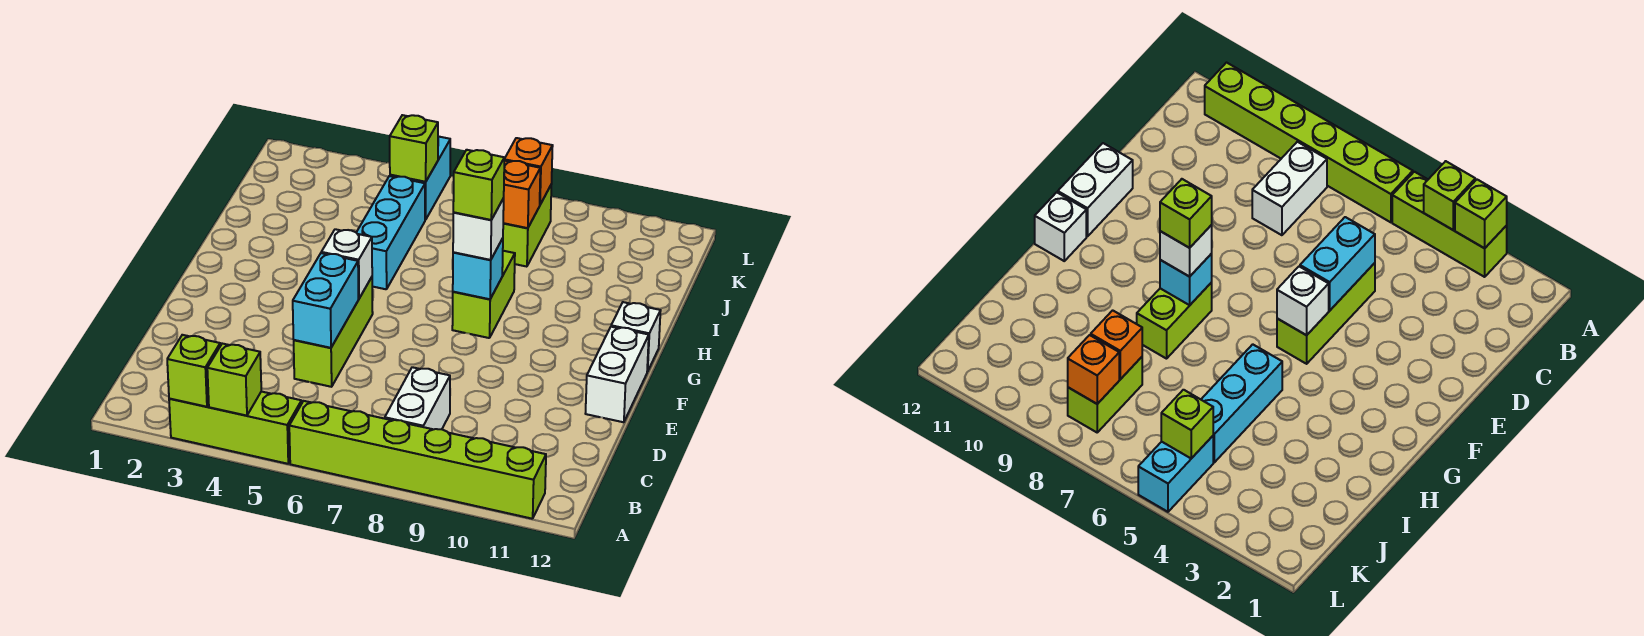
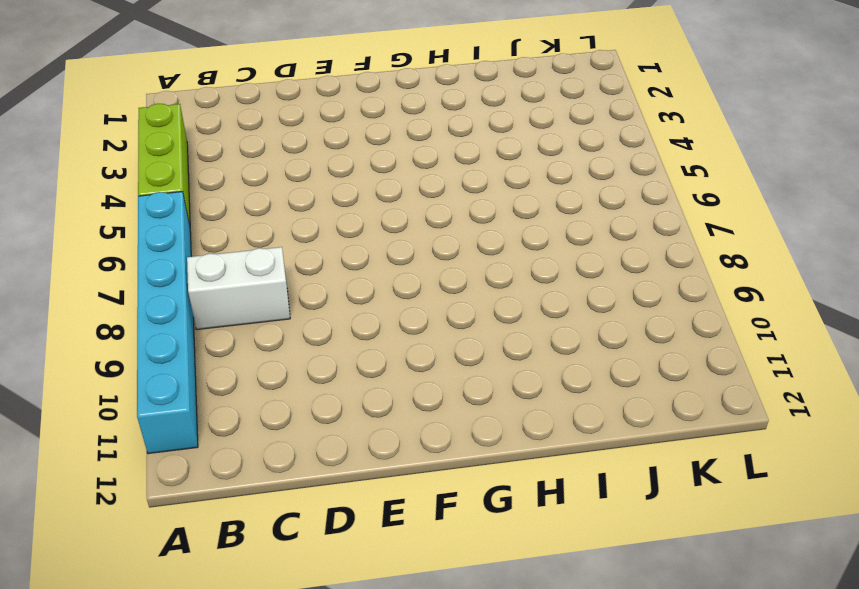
cyan brick A6:A11 level 1 -> lime brick A6:A11 level 1
none -> lime brick D5:F5 level 1
none -> white brick E12:F12 level 1
none -> lime brick G8:H8 level 1

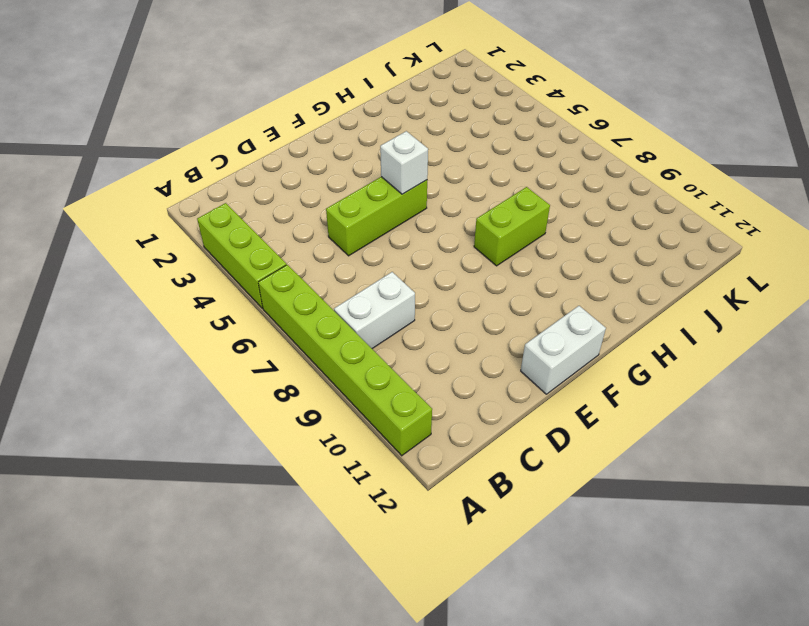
none -> white brick G12 level 1
none -> cyan brick H5:J5 level 1
none -> lime brick J8:K8 level 1

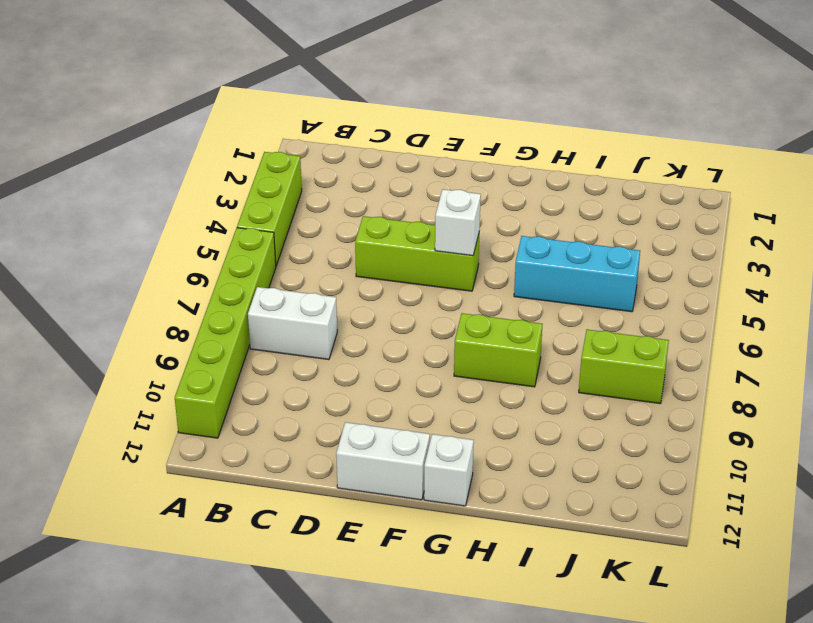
none -> cyan brick K5:L5 level 1
none -> lime brick A3 level 2
none -> lime brick A4 level 2

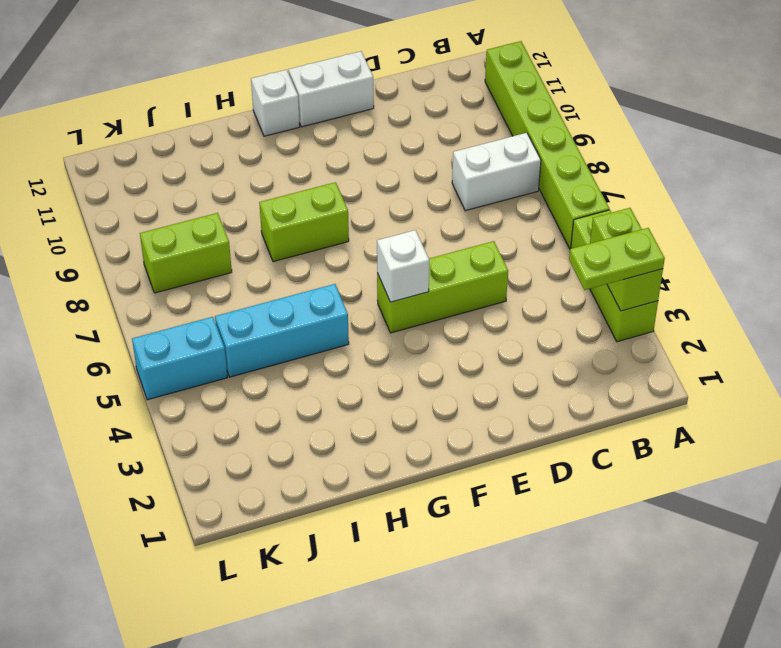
lime plate A3:B3 level 3 -> none
none -> cyan brick D5:E5 level 2
none -> cyan brick G8 level 2
none -> orange brick J8 level 2

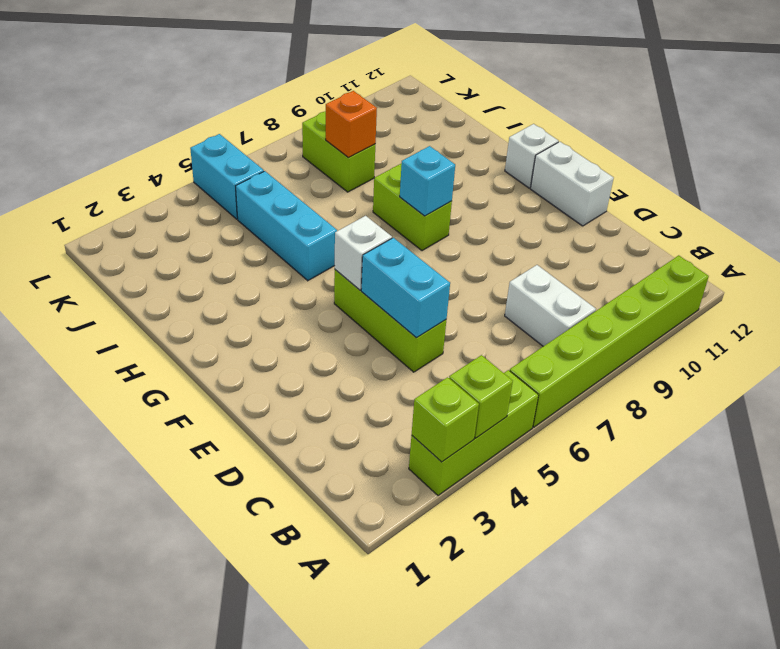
none -> lime brick K5 level 2
none -> orange brick K8 level 2
none -> white brick G8 level 3

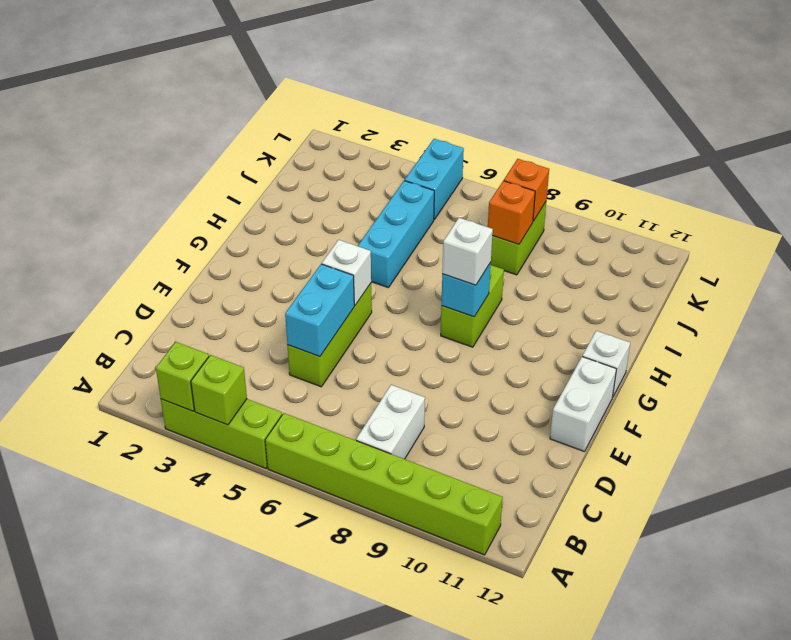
none -> lime brick K5 level 2
none -> lime brick G8 level 4

